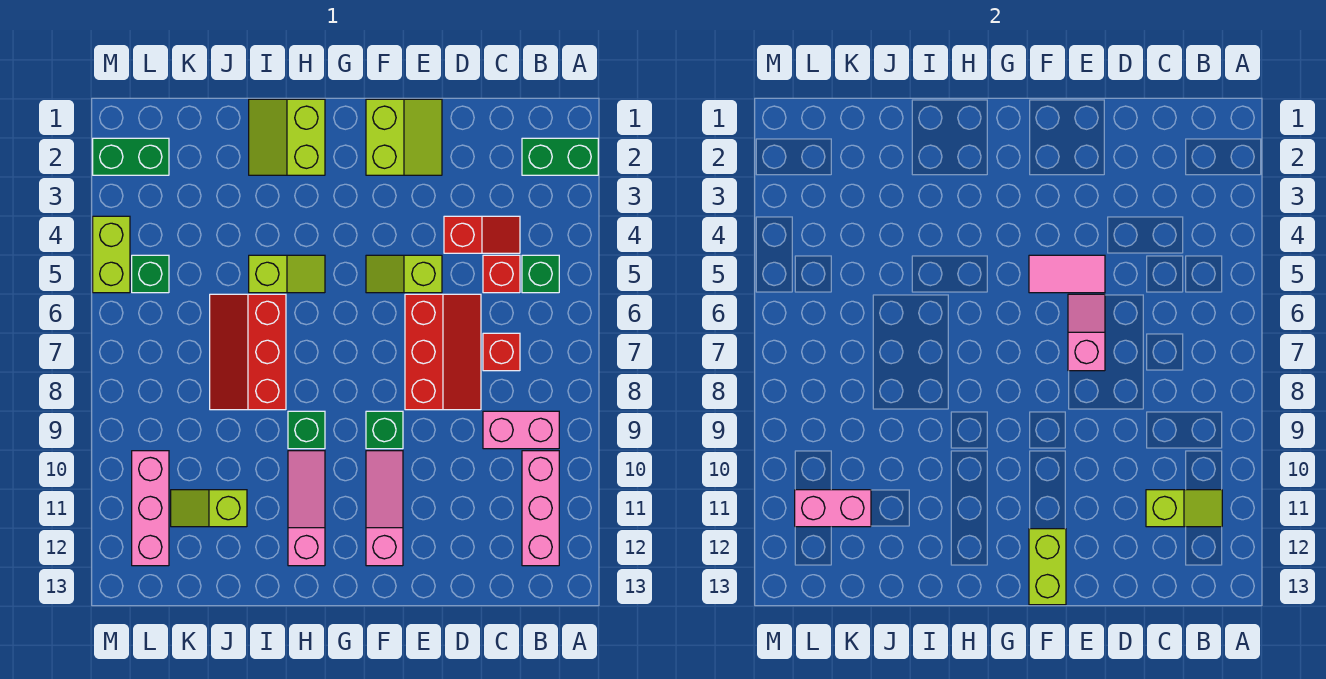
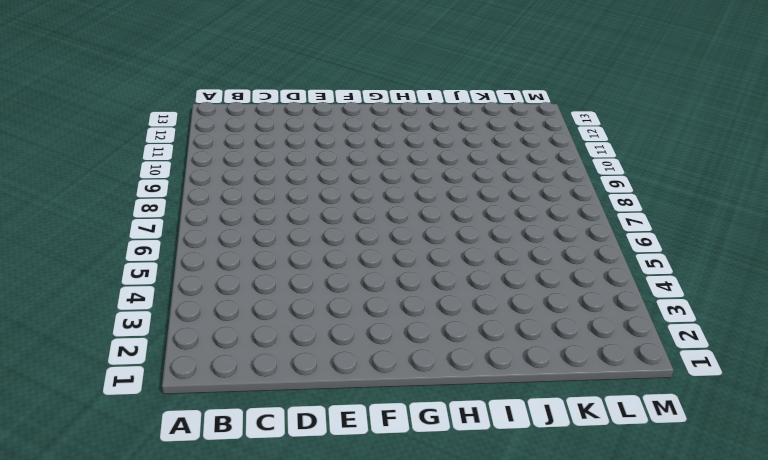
none -> green brick A2:B2 level 1
none -> green brick B5 level 1
none -> pink brick B9:C9 level 1

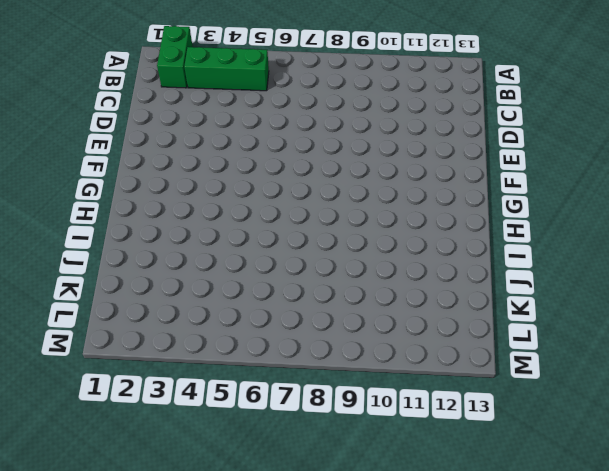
green brick B3:B5 level 1 -> green brick B5 level 1
none -> pink brick B9:C9 level 1
none -> pink brick B10:B12 level 1
none -> red slope C4:D4 level 1 top D

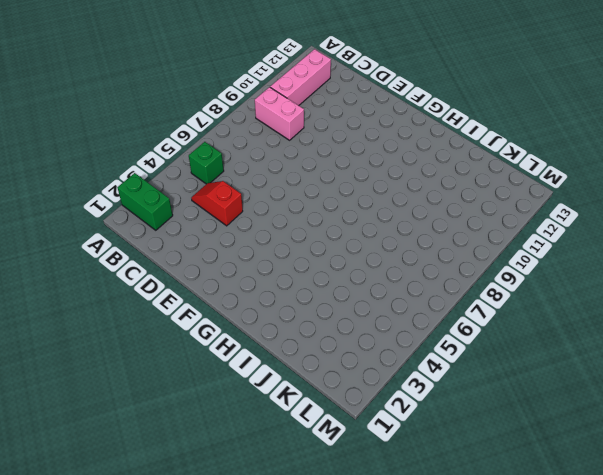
none -> red brick C5 level 1
none -> red brick C7 level 1
none -> red slope D6:E8 level 1 top E

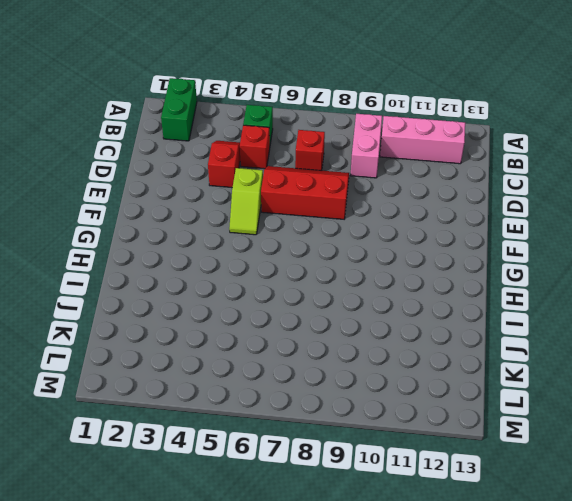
none -> lime slope E1:F2 level 1 top F
none -> green brick F9 level 1
none -> pink slope F10:F12 level 1 top 12

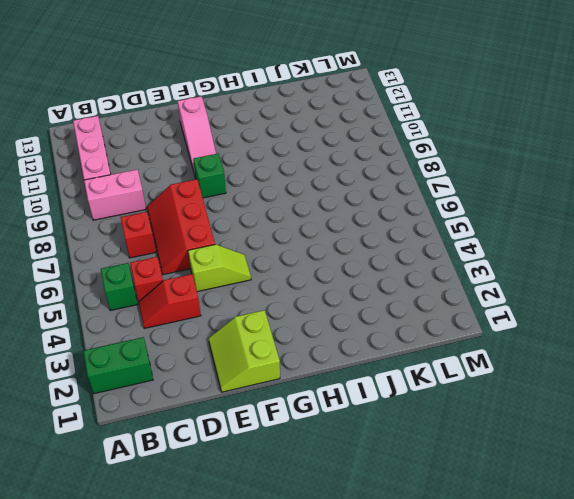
none -> lime slope H1:I2 level 1 top H
none -> lime slope H5:I5 level 1 top I
none -> green brick H9 level 1

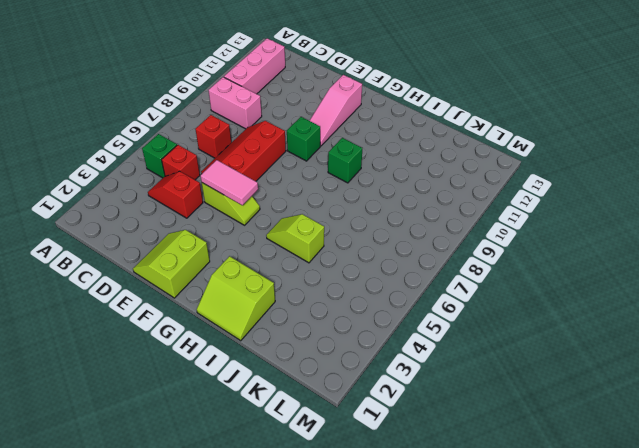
lime slope H1:I2 level 1 top 2 -> lime slope H1:I2 level 1 top H
none -> green brick A2:B2 level 1
none -> pink slope H10:H12 level 1 top 12
none -> red slope I6:J8 level 1 top I

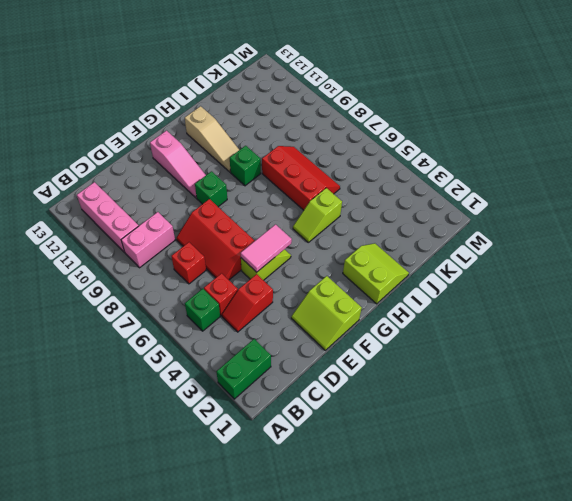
tan slope H10:H12 level 1 top 12 -> pink slope H10:H12 level 1 top 12
none -> lime slope J11:K11 level 1 top J
none -> green brick L2:M2 level 1
none -> green brick L5 level 1

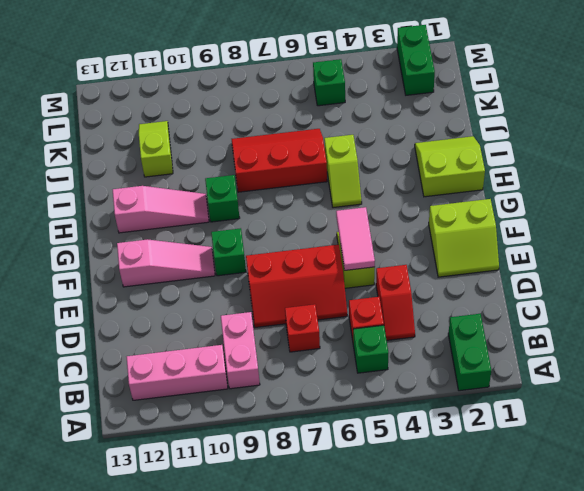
none -> pink brick L10:L12 level 1
none -> lime brick M4:M5 level 1
none -> lime slope B11:C11 level 2 top C

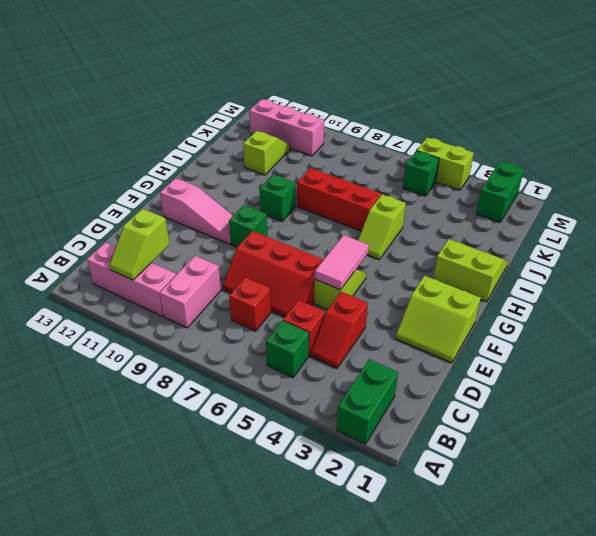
none -> pink slope H10:H12 level 1 top 12
none -> pink slope E6:E7 level 2 top 7
none -> lime brick F12:F13 level 2

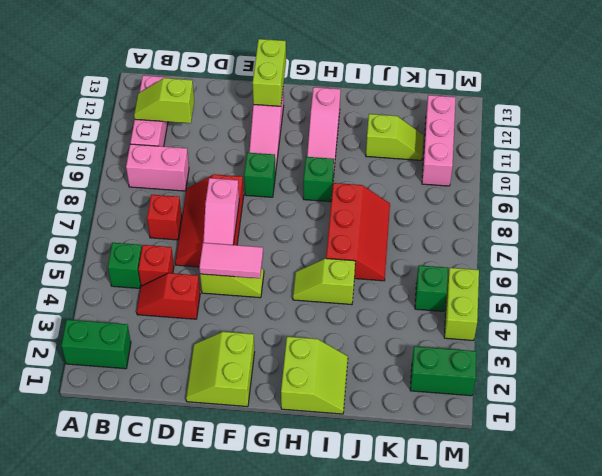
none -> pink brick K11:L11 level 2

